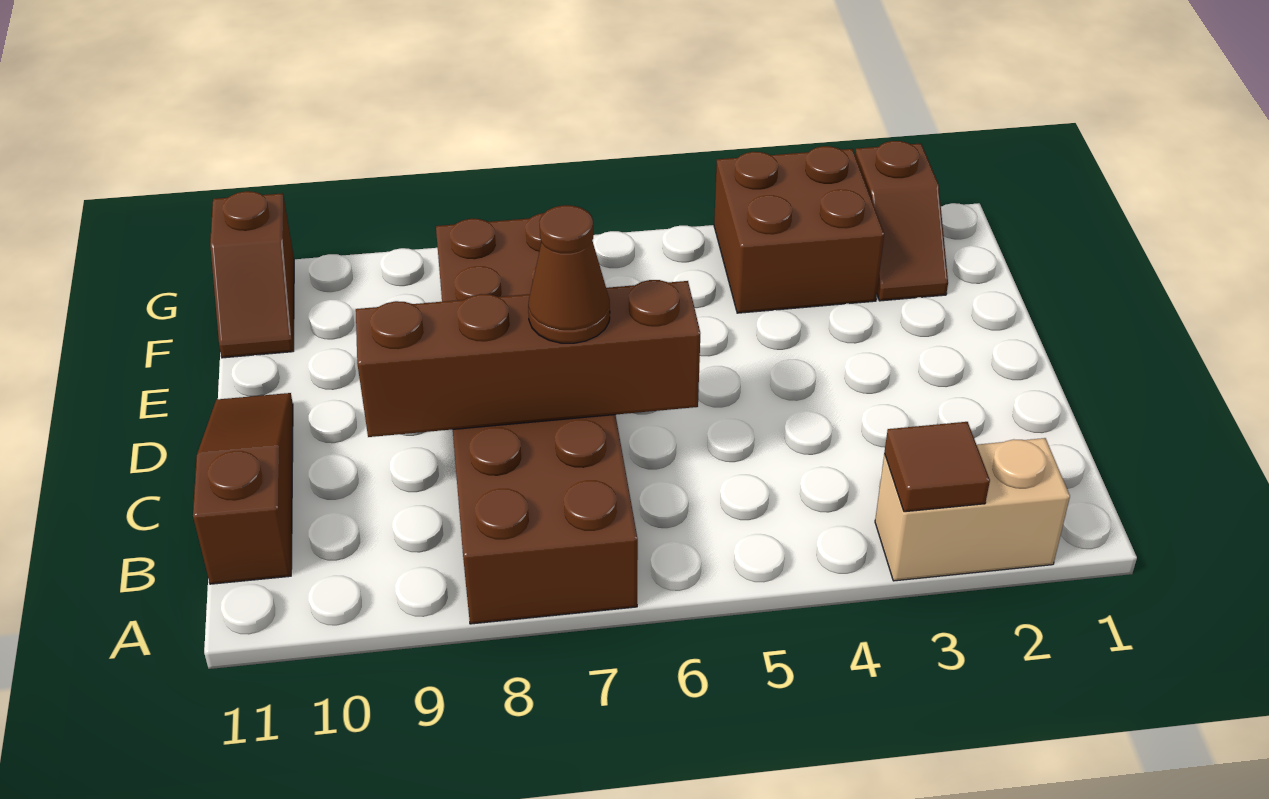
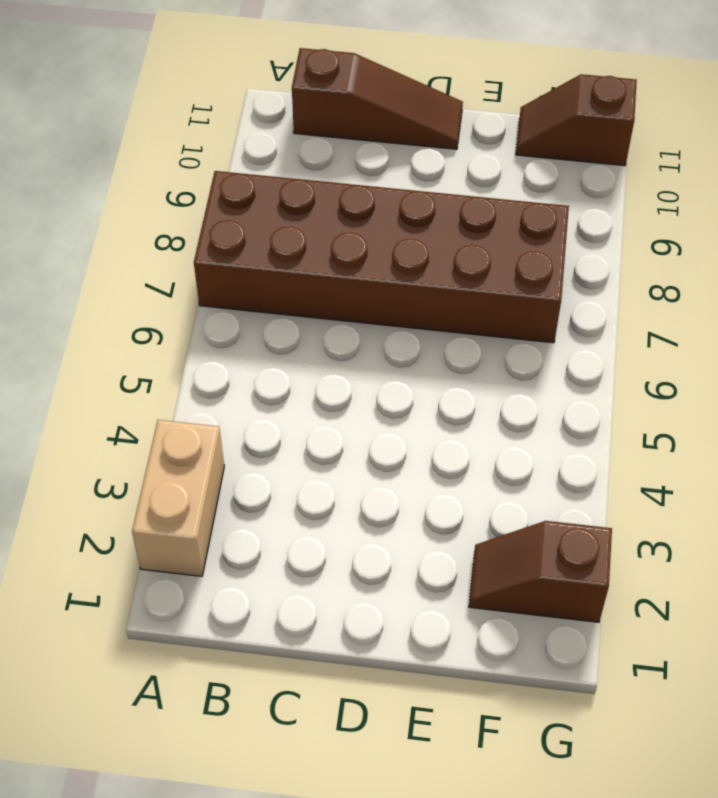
none -> brown brick F3:G4 level 1
none -> brown tile A3 level 2

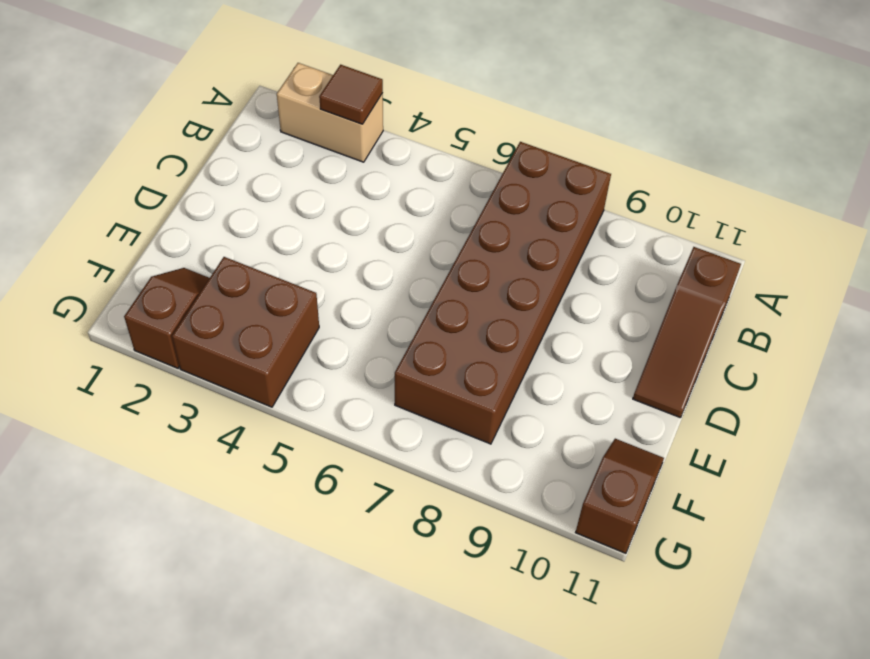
none -> brown brick C6:C9 level 2
none -> brown cone C7 level 3

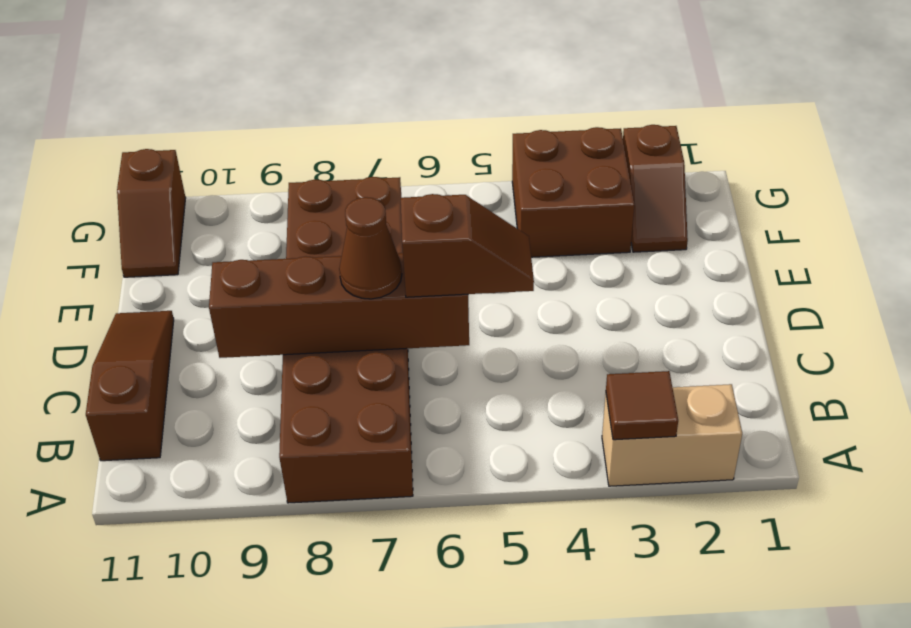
brown slope C5:C6 level 3 top 6 -> none

